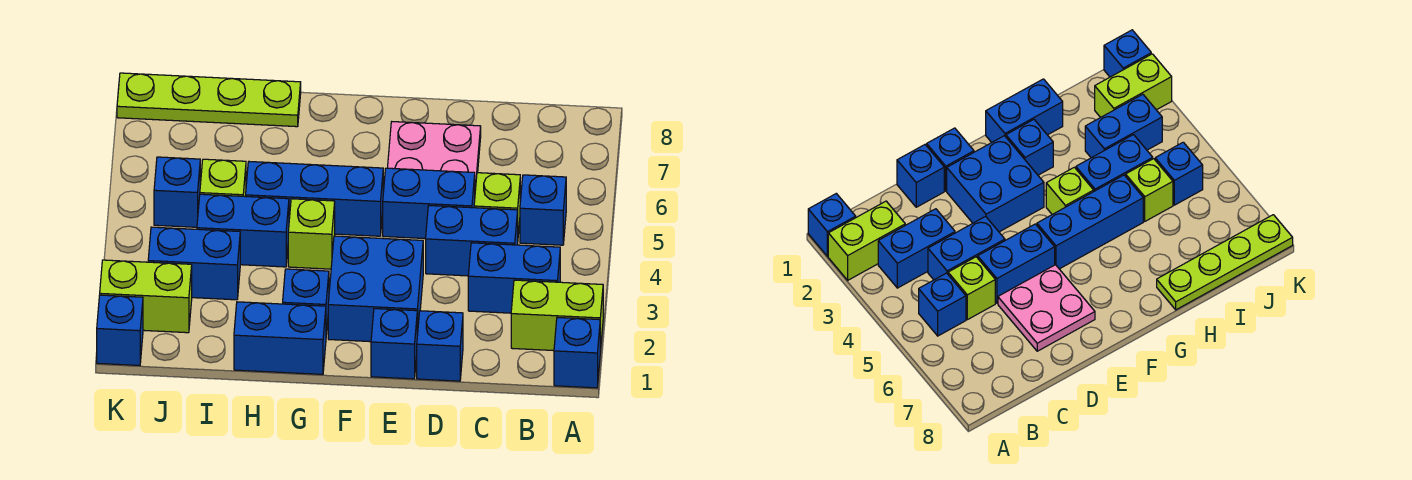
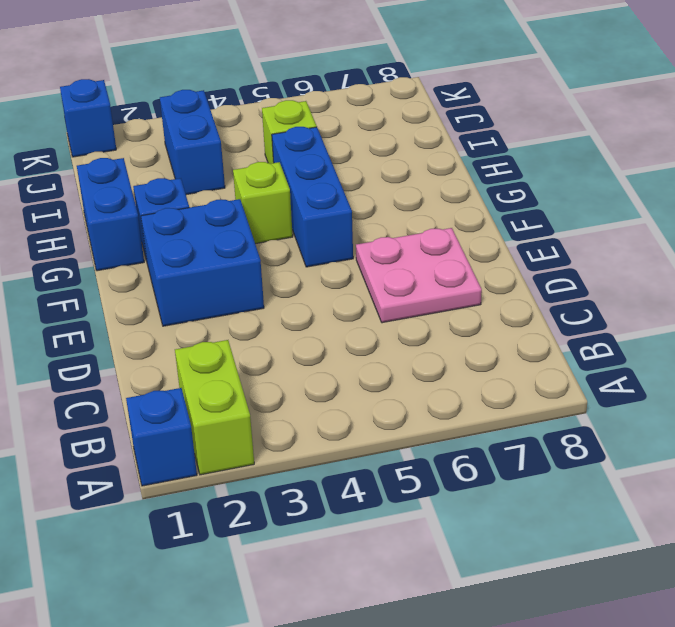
none -> blue brick B3:C3 level 1
none -> blue brick B5 level 1
none -> blue brick C4:D4 level 1

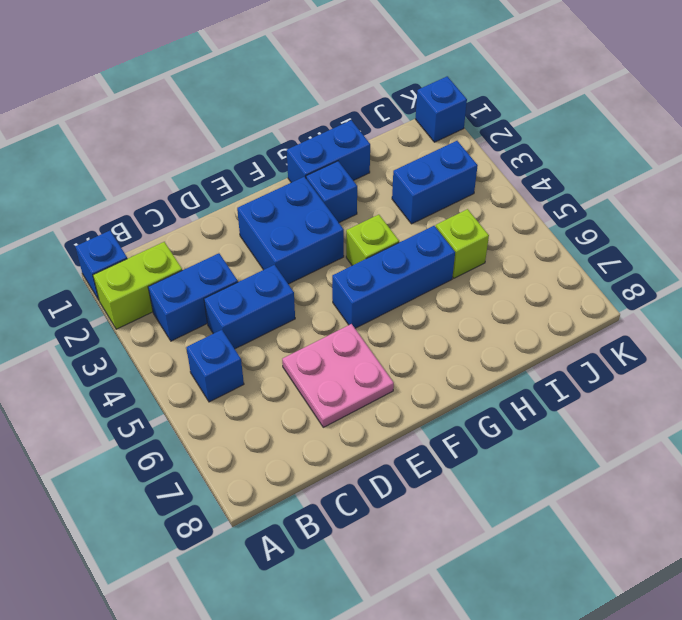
none -> lime brick C5 level 1
none -> blue brick D1 level 1
none -> blue brick D5:E5 level 1

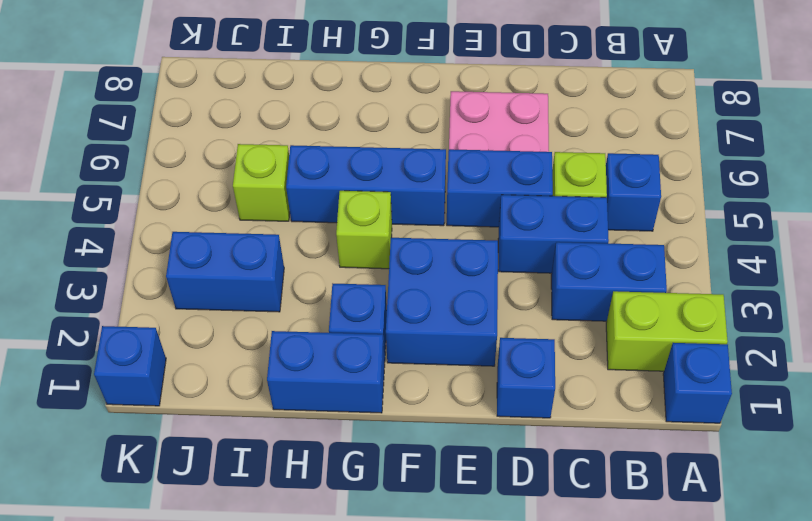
none -> blue brick E1 level 1
none -> blue brick H4:I4 level 1
none -> lime plate H8:K8 level 1

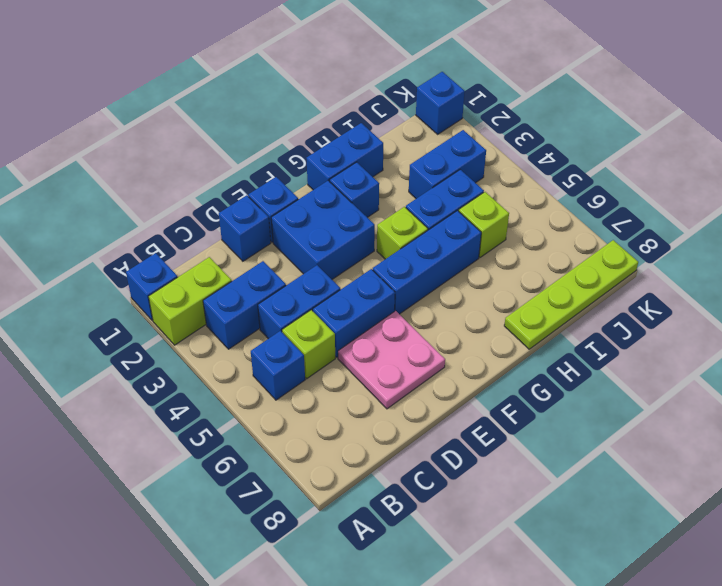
none -> lime brick J2:K2 level 1
none -> blue brick J5 level 1

